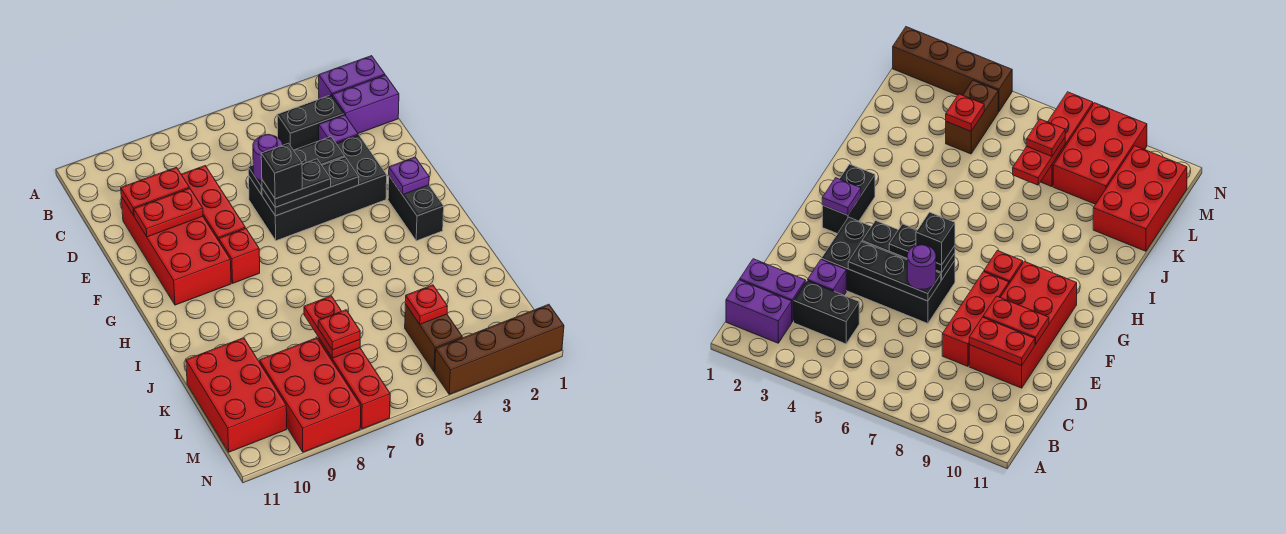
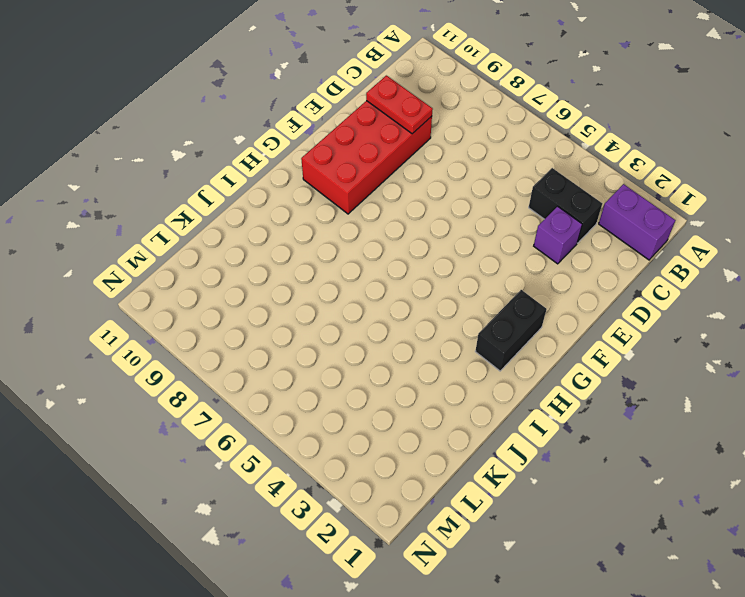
none -> purple brick C1:C2 level 1
none -> red brick D8:F8 level 1
none -> black brick E3:F6 level 1

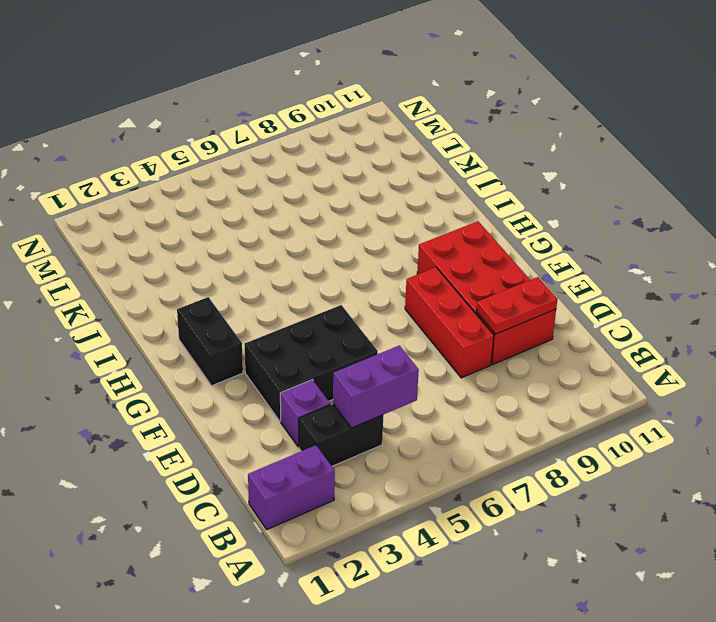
purple brick C4:C5 level 2 -> purple brick C1:C2 level 1
black brick E3:F5 level 1 -> black brick E3:F6 level 1
none -> red brick G8 level 1
none -> red brick K10:M11 level 1
none -> brown brick L4:M4 level 1

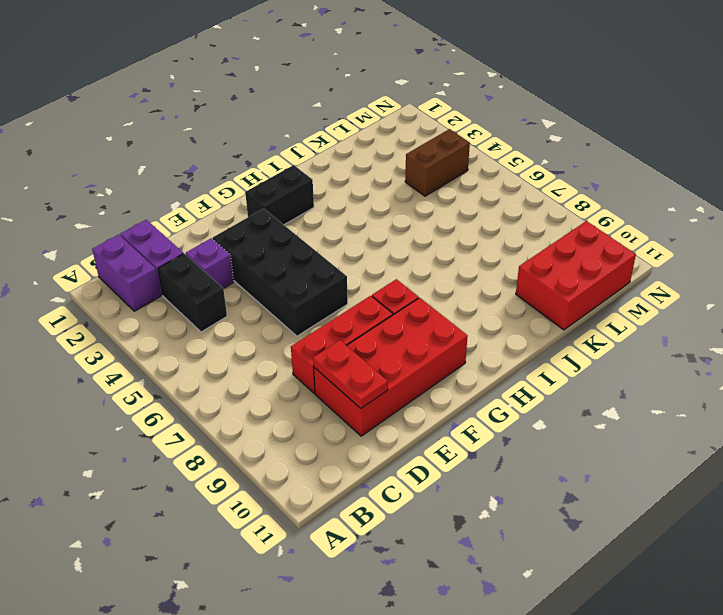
none -> red brick L7:N7 level 1
none -> red brick L8:N9 level 1
none -> brown brick N1:N4 level 1

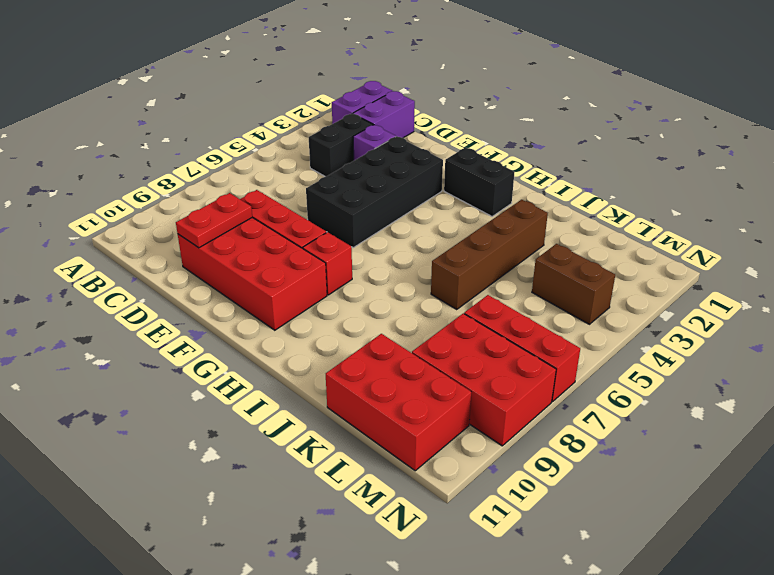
brown brick J3:J6 level 1 -> brown brick N1:N4 level 1
none -> black plate E4:E6 level 2
none -> red plate E9:E10 level 2
none -> black plate F4:F6 level 2

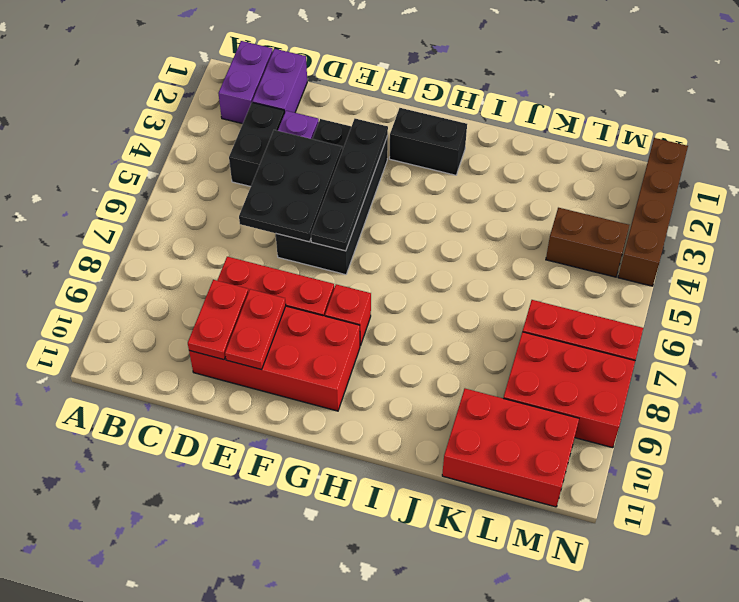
black plate D4:E6 level 2 -> black plate E4:E6 level 2
black plate F3:F6 level 2 -> black plate F4:F6 level 2
none -> purple plate G2 level 2
none -> red plate K7:L7 level 2
none -> red plate L4 level 2

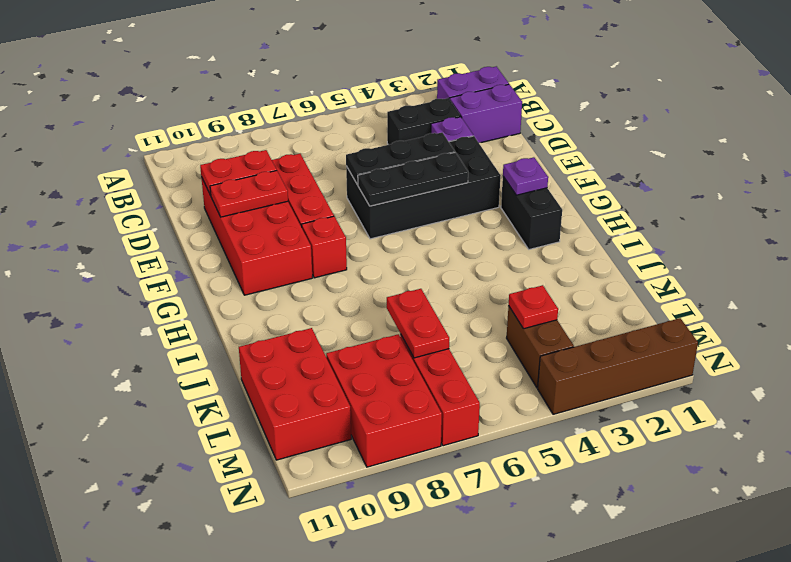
none -> purple round brick E6 level 3
none -> black plate F5:F6 level 3
none -> red plate L7 level 3

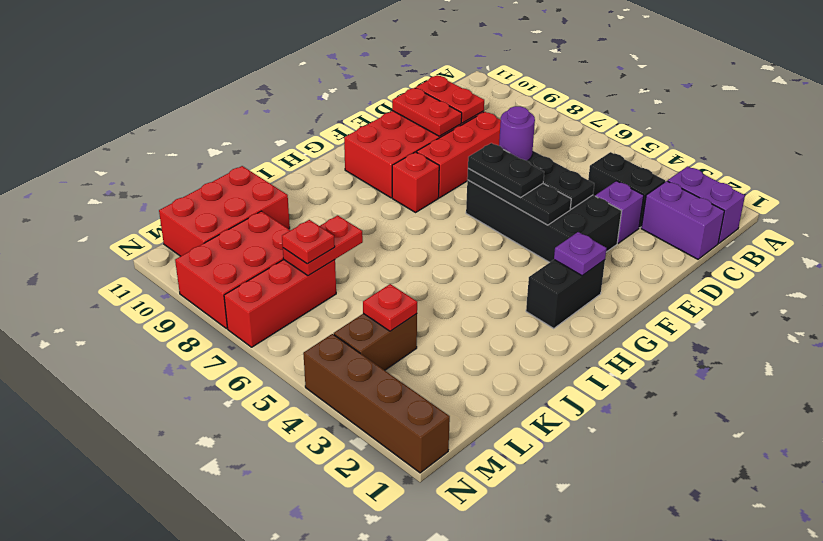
none -> black brick F6 level 4

